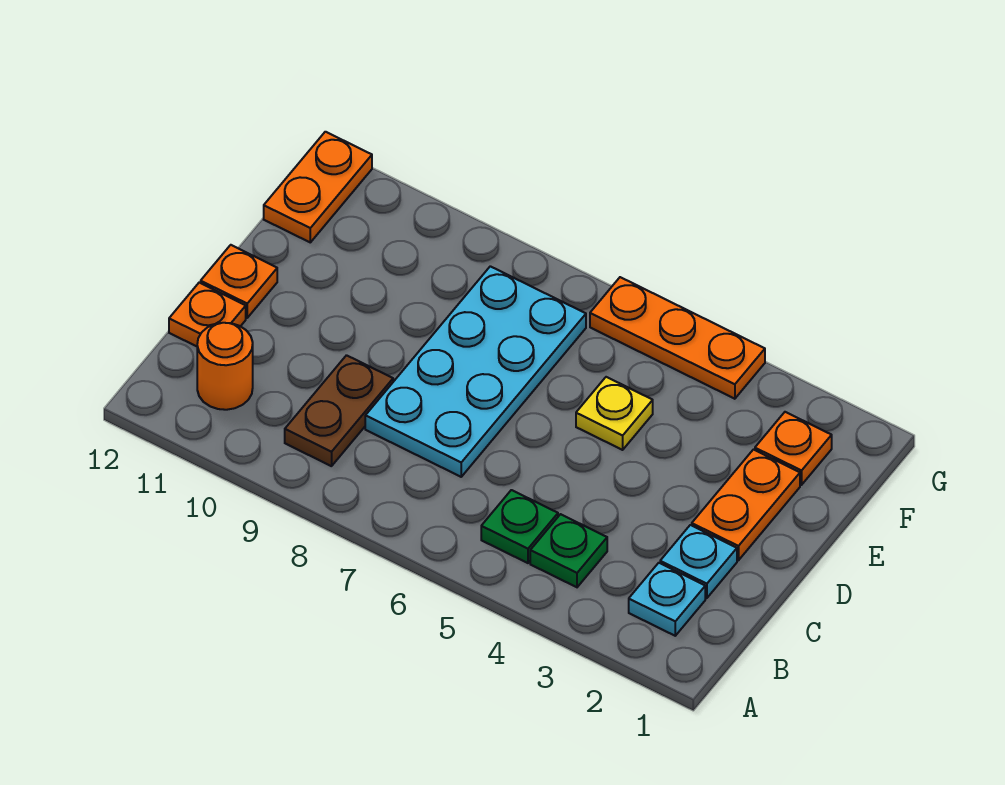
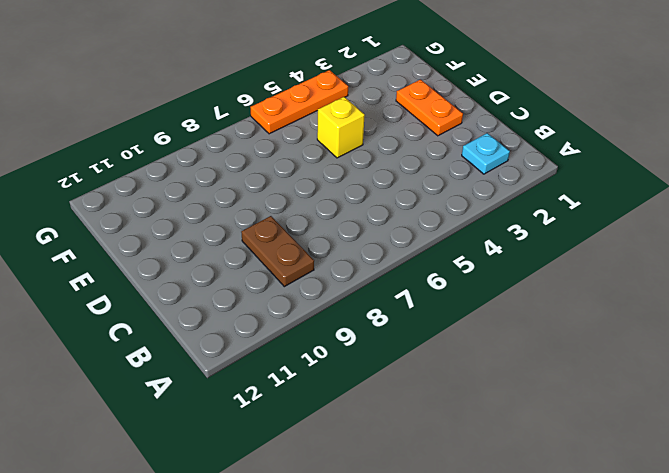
yellow brick E5 level 1 -> yellow plate E5 level 1
none -> green plate B4 level 1
none -> green plate B5 level 1
none -> orange round brick B11 level 1

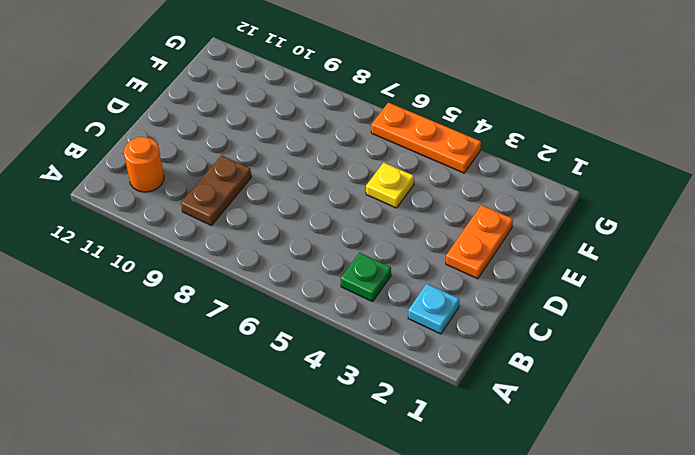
none -> green plate B5 level 1
none -> cyan plate C2 level 1
none -> cyan plate C7:F8 level 1

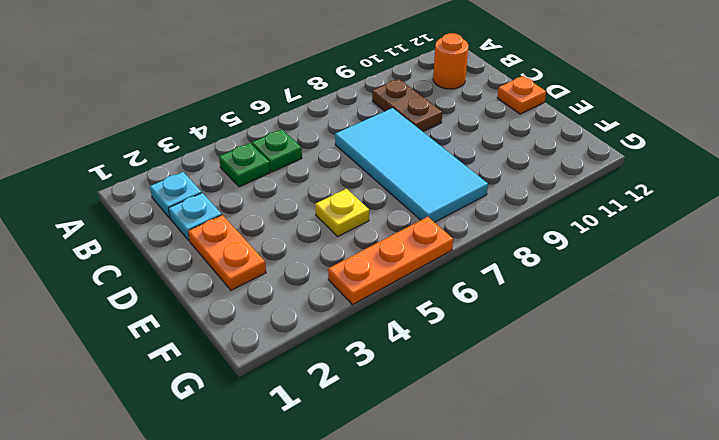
cyan tile C7:F8 level 1 -> cyan plate C7:F8 level 1
none -> orange plate C12 level 1
none -> orange plate F2 level 1
none -> orange plate F12:G12 level 1

